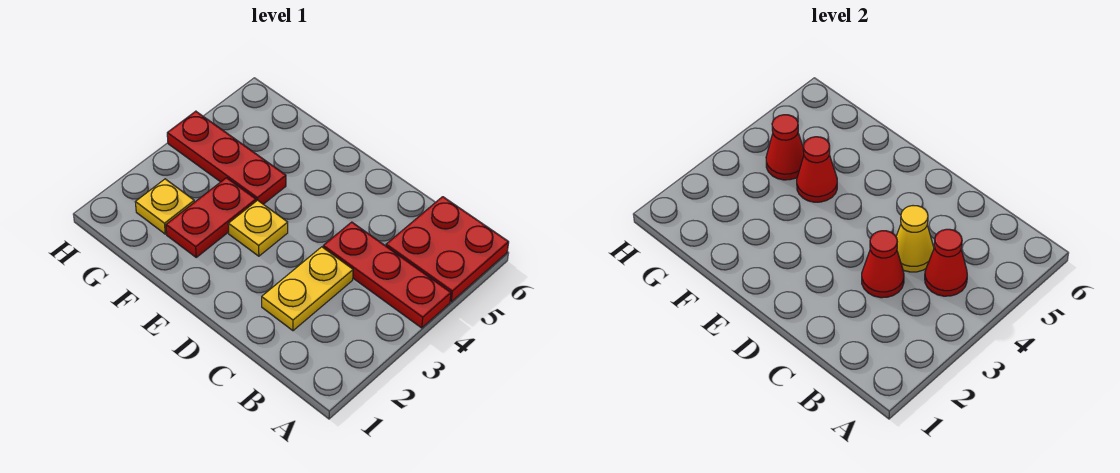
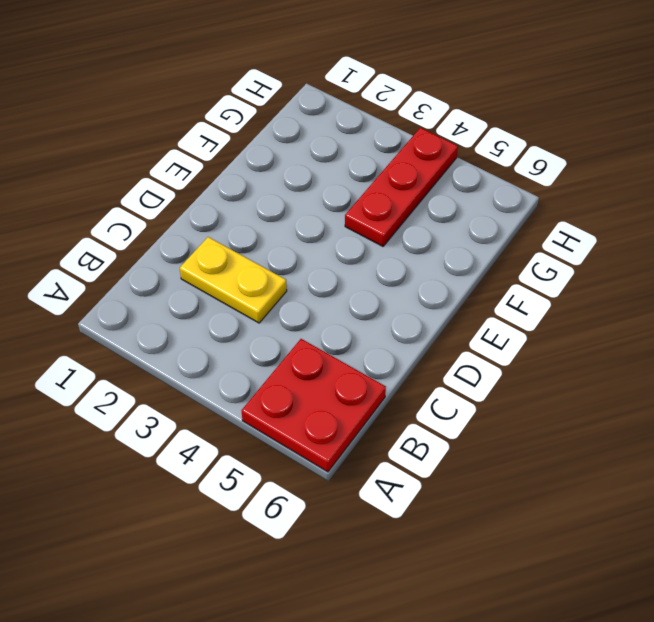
none -> red plate A4:C4 level 1
none -> yellow plate E3 level 1
none -> red plate F2:F3 level 1

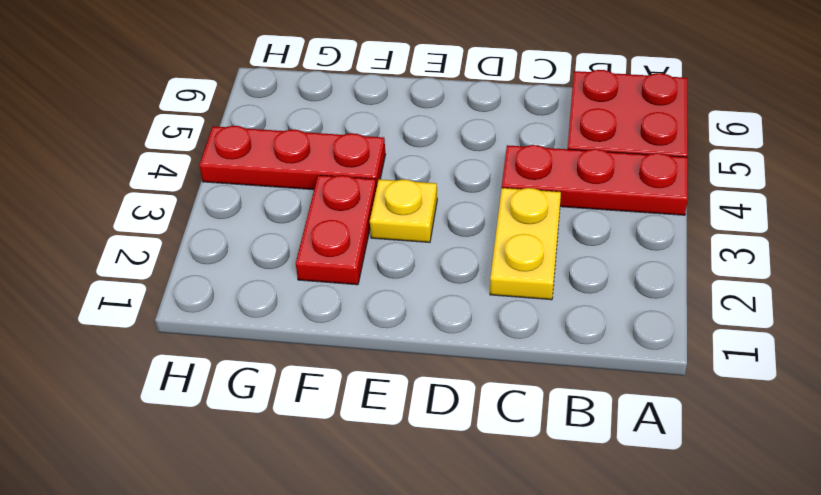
none -> yellow plate G2 level 1
none -> red cone B4 level 2
none -> red cone C3 level 2

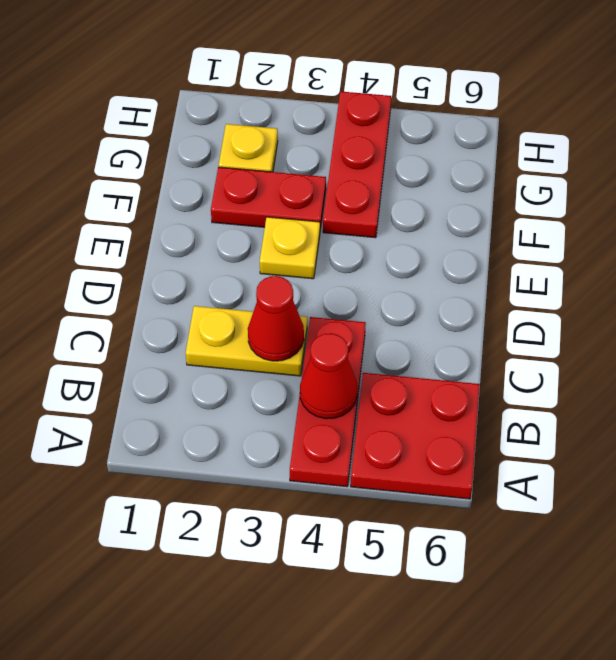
none -> yellow cone C4 level 2
none -> red cone F4 level 2
none -> red cone G4 level 2

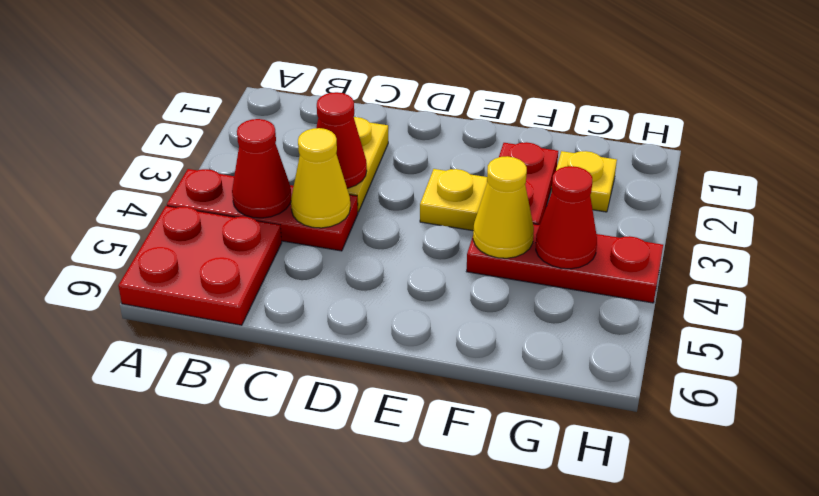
yellow cone F4 level 2 -> red cone F4 level 2

